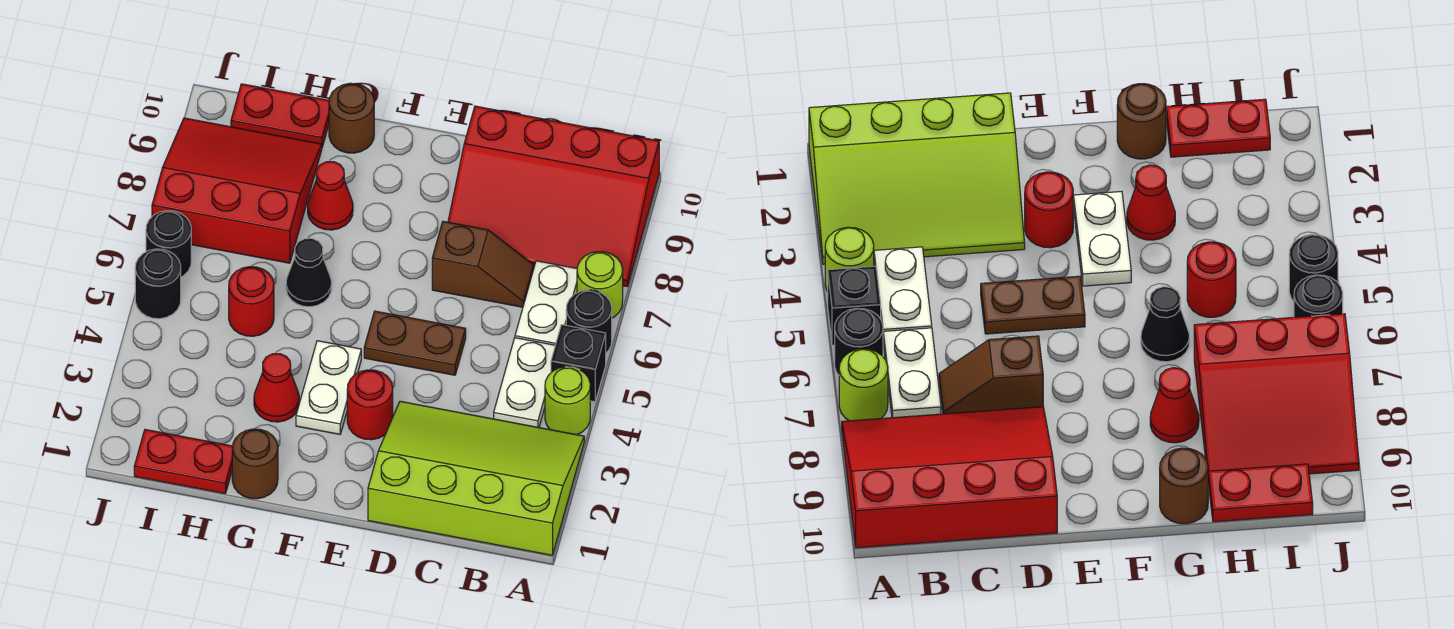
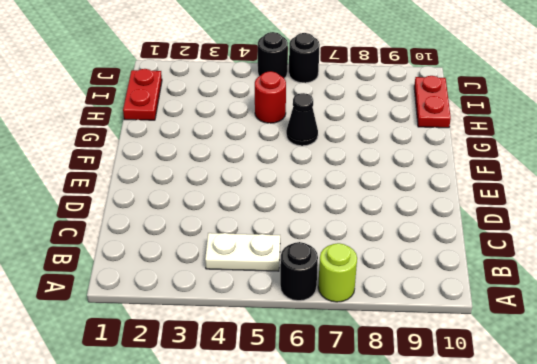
none -> lime slope A1:D3 level 1 top 1
none -> lime round brick A4 level 1
none -> black brick A5 level 1

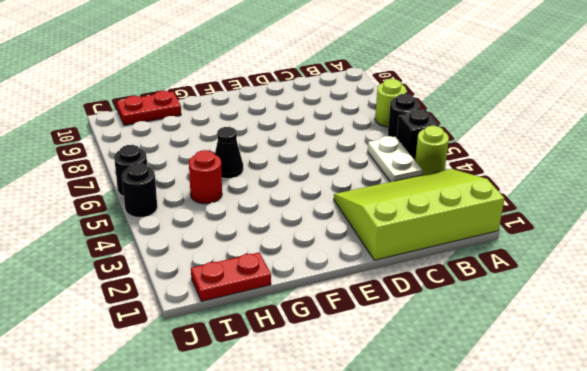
none -> red slope A8:D10 level 1 top 10
none -> white plate B6:B7 level 1
none -> brown slope C7:D7 level 1 top D

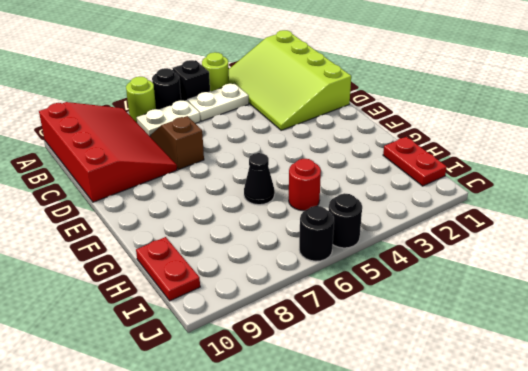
none -> brown plate D5:E5 level 1
none -> red round brick E3 level 1
none -> white plate F3:F4 level 1

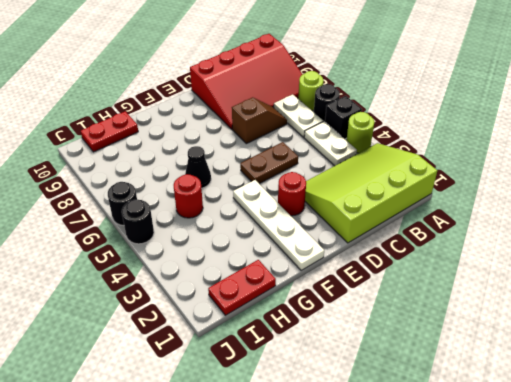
white plate F1:F4 level 1 -> white plate F3:F4 level 1
none -> brown round brick G1 level 1
none -> red cone G3 level 1
none -> red cone G8 level 1

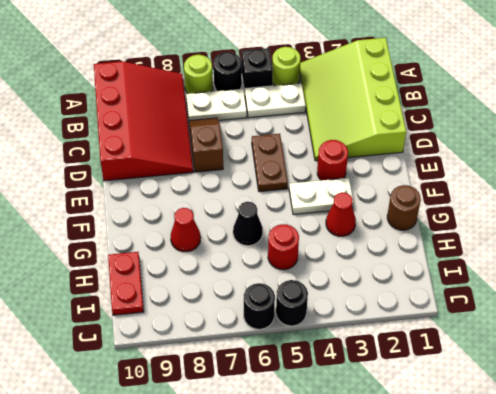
none -> brown round brick G10 level 1
none -> red plate H1:I1 level 1
none -> red slope H7:J9 level 1 top 7

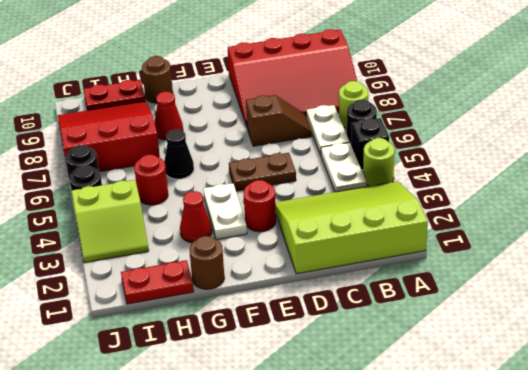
lime slope I3:J4 level 1 top 4 -> none

